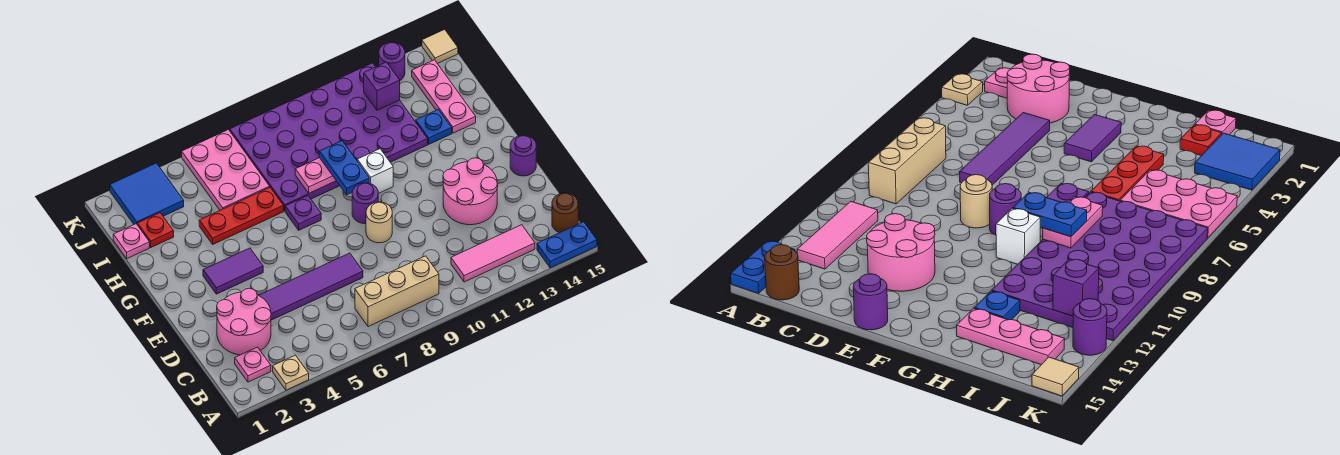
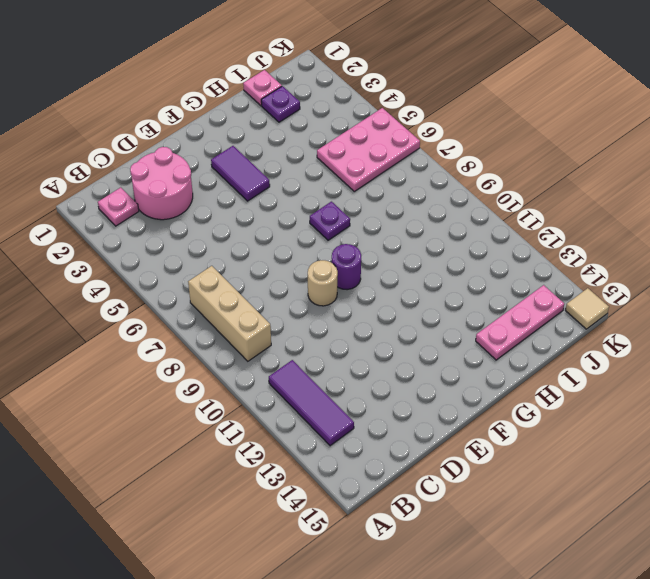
purple tile B11:B13 level 1 -> pink tile B11:B13 level 1
purple plate I2 level 1 -> red plate I2 level 1
none -> tan plate A3 level 1
none -> blue plate A14:A15 level 1
none -> brown round brick B15 level 1

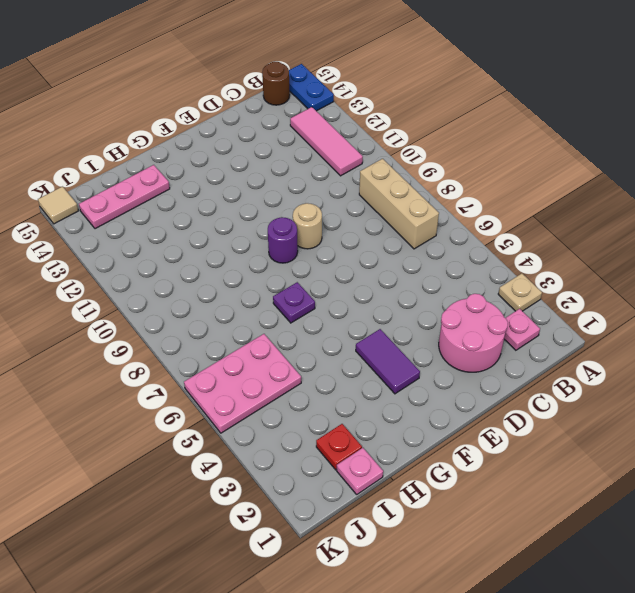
none -> purple tile D4:D7 level 1
none -> pink round brick D12:E13 level 1
none -> purple round brick E15 level 1

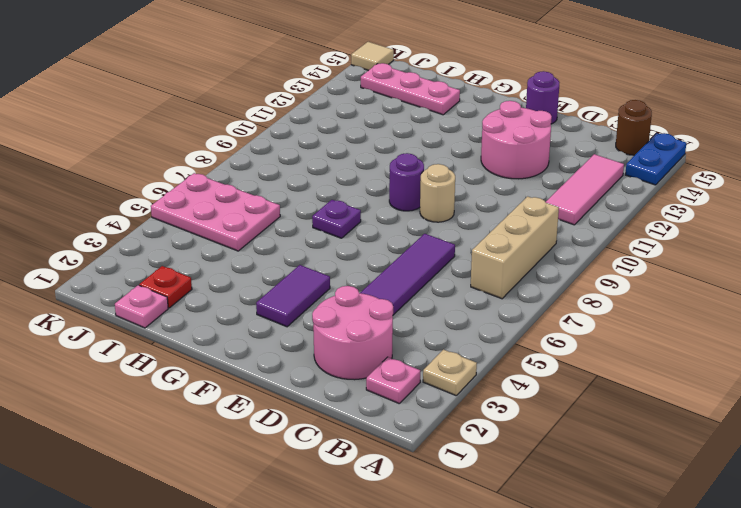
none -> white brick G10 level 1
none -> red plate H4:H6 level 1
none -> purple plate H7:K12 level 1

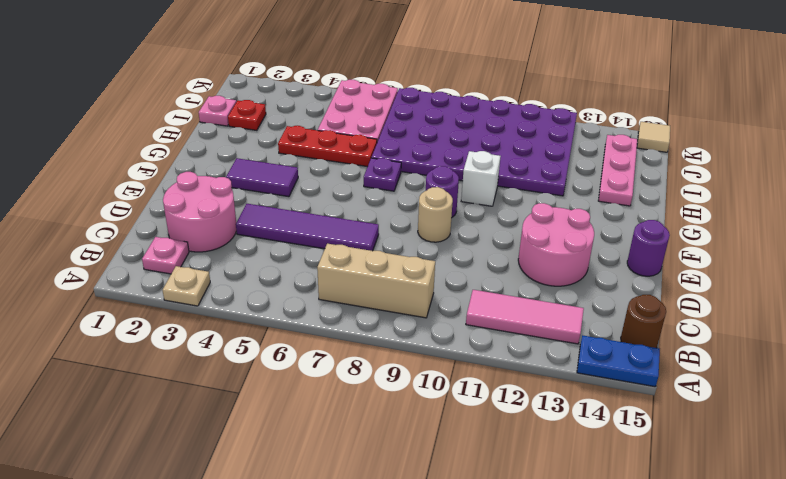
none -> blue plate H13 level 1
none -> blue tile J2:K3 level 1
none -> purple round brick K13 level 1

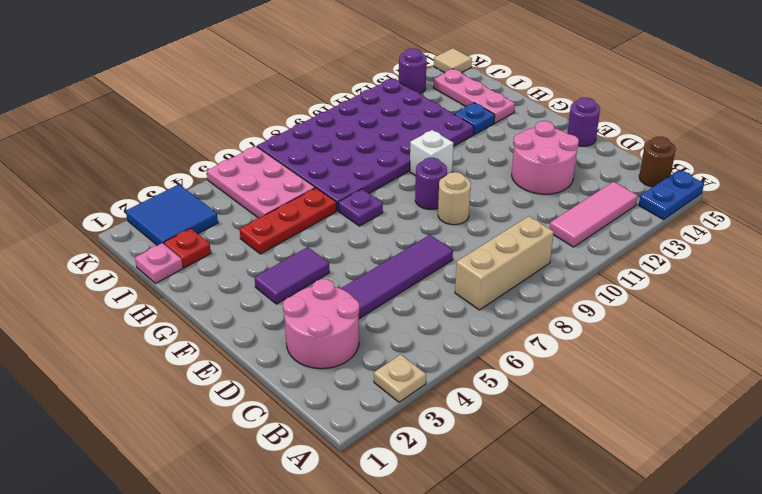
none -> pink plate B2 level 1
none -> pink plate H8:H9 level 2
none -> purple brick J12 level 2

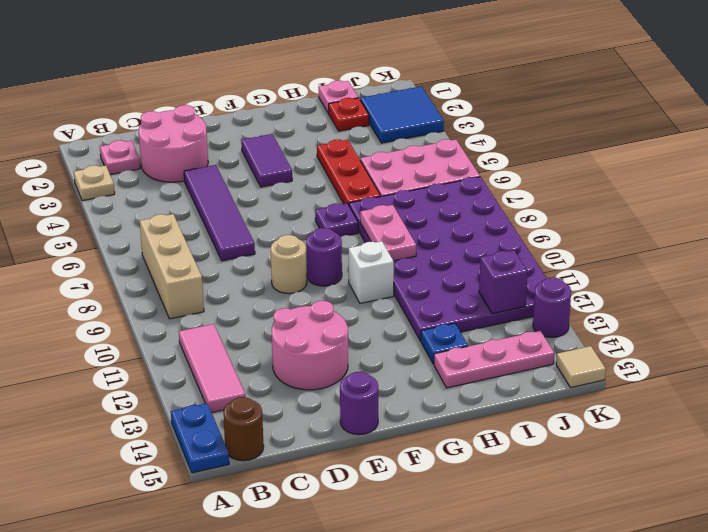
none -> blue plate G9:H9 level 3

